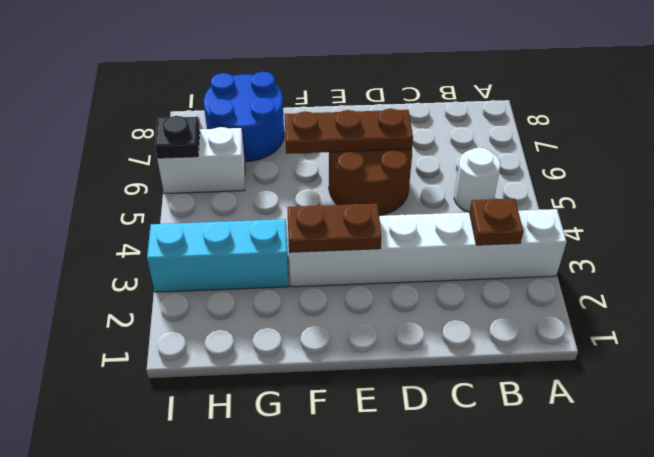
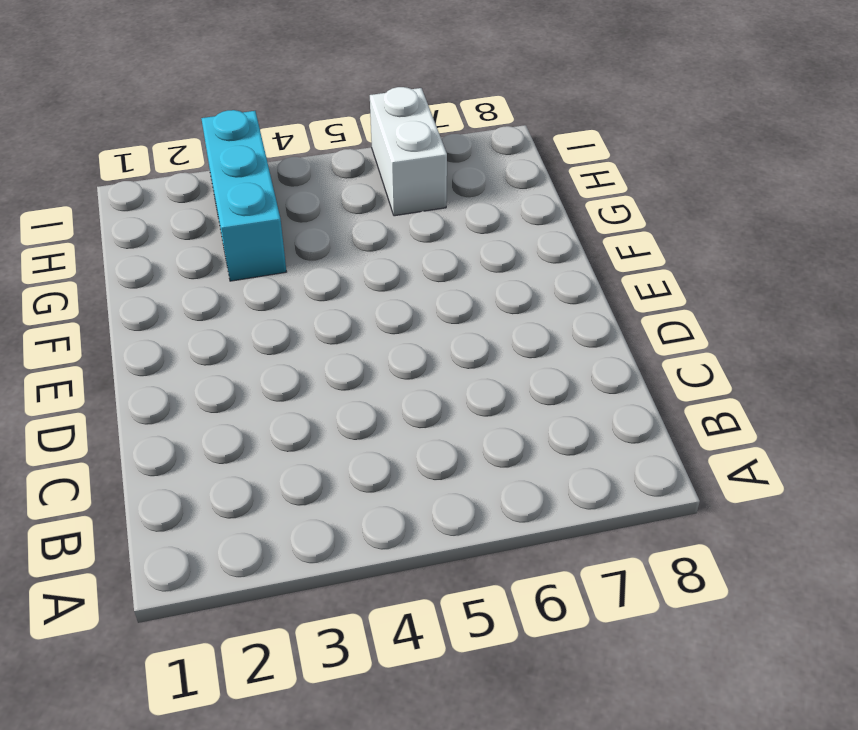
none -> white brick A3:F3 level 1
none -> white round brick B5 level 1

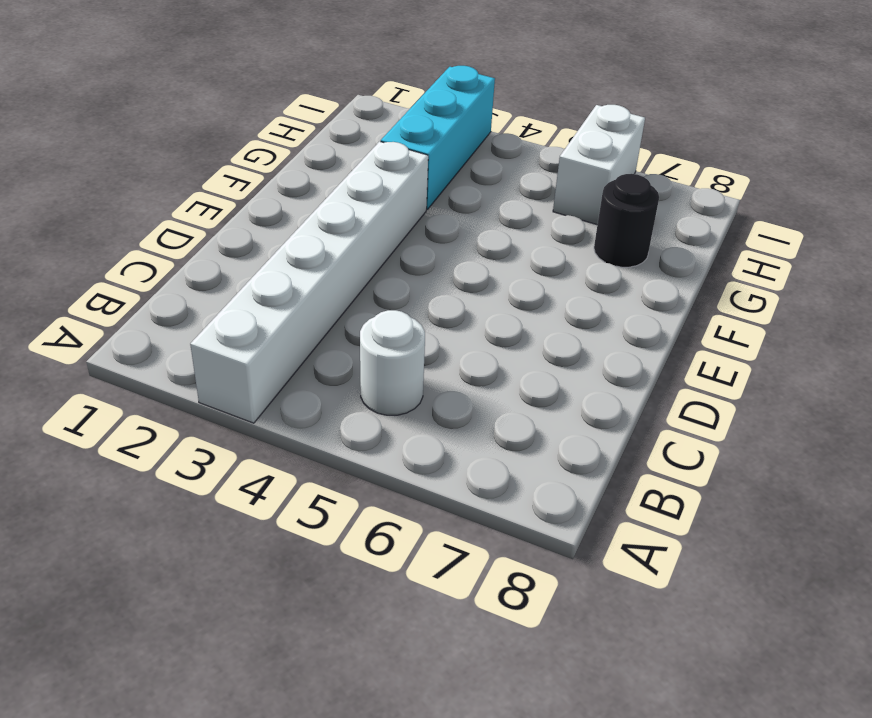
black round brick G7 level 1 -> blue round brick G7:H8 level 1
none -> brown round brick D5:E6 level 1
none -> brown plate B3 level 2

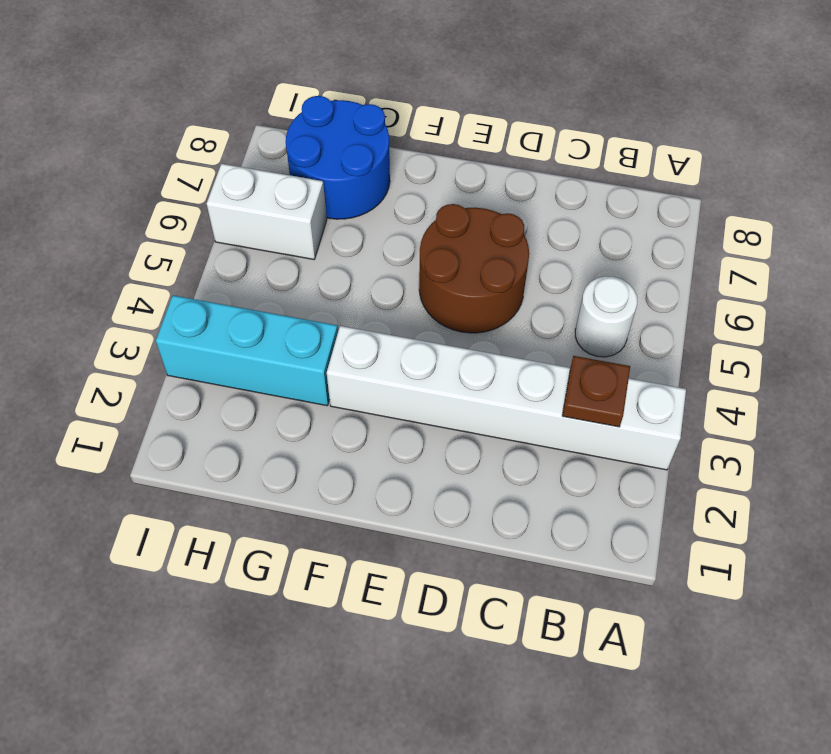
none -> brown plate D6:F6 level 2
none -> brown plate E3:F3 level 2

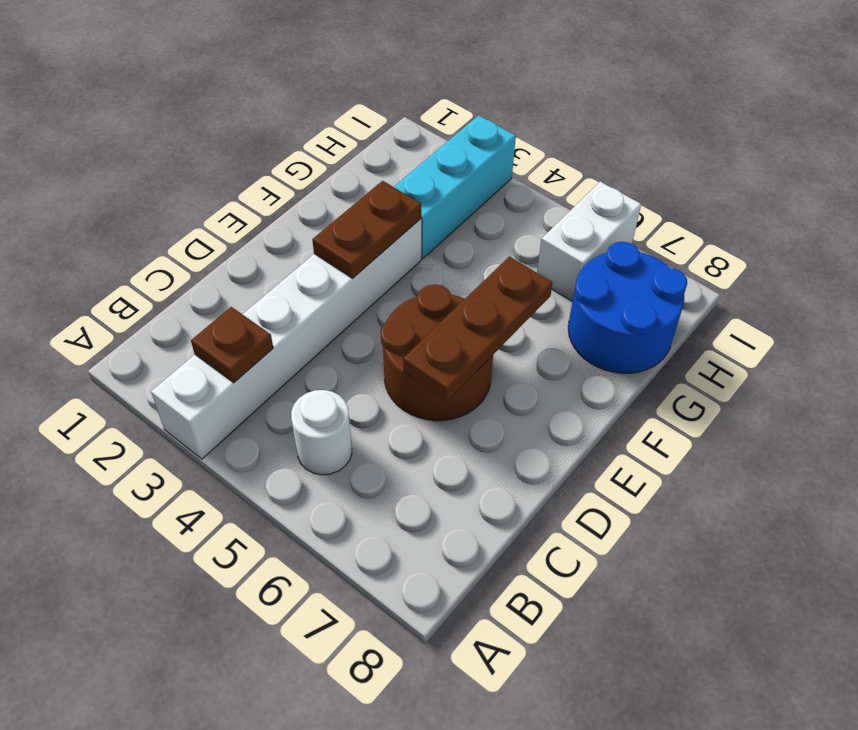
none -> black plate I6 level 2

